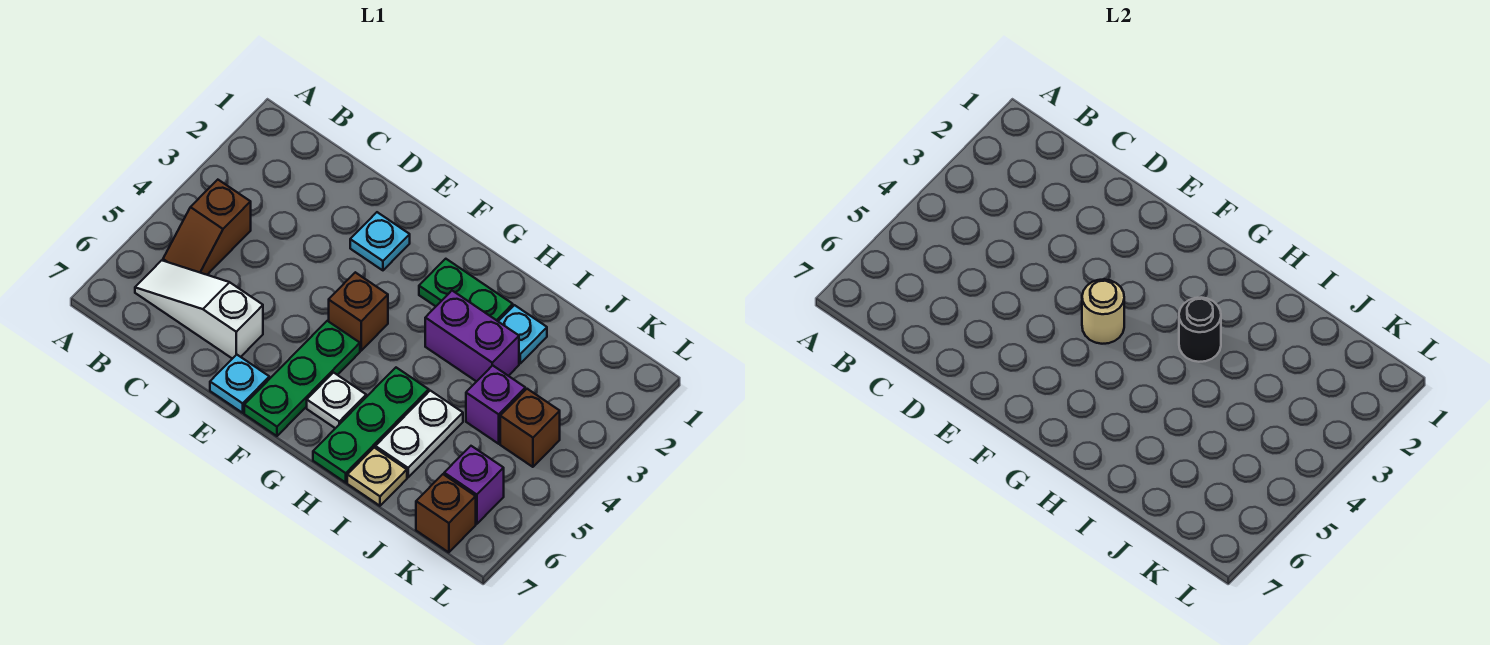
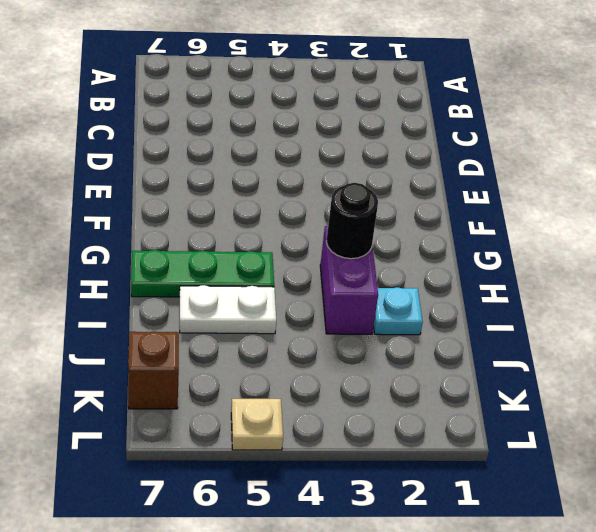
tan plate L5 level 1 -> tan plate I7 level 1
none -> brown slope B4:B5 level 1 top 4
none -> white slope B6:D6 level 1 top D
none -> cyan plate E2 level 1

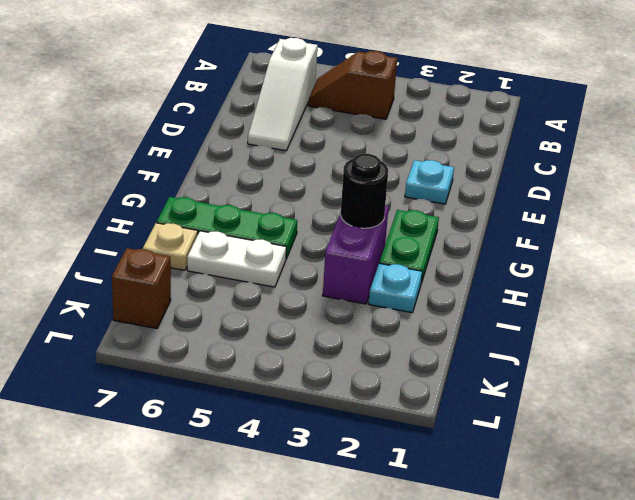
white slope B6:D6 level 1 top B -> white slope B6:D6 level 1 top D
none -> cyan plate E7 level 1
none -> brown brick F4 level 1
none -> green plate F5:F7 level 1

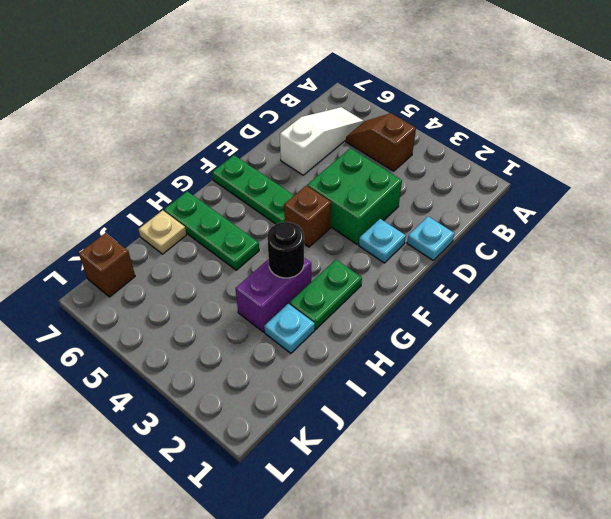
cyan plate D1 level 1 -> cyan plate E7 level 1
green brick D3:E4 level 1 -> none
none -> white plate G6 level 1
none -> white plate I5:I6 level 1
none -> purple brick J4 level 1

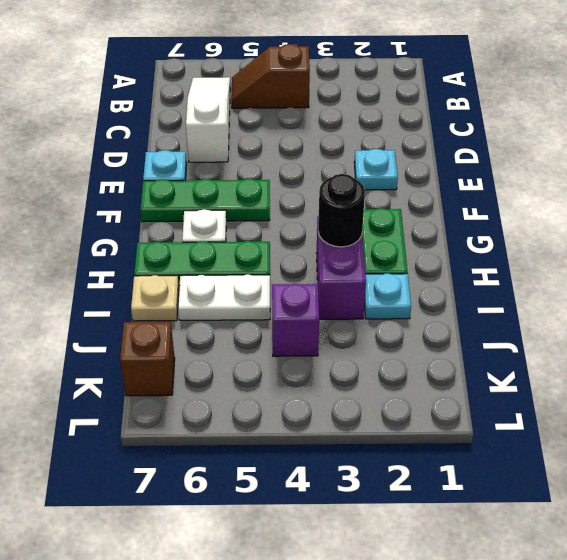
none -> brown brick F4 level 1
none -> brown brick K4 level 1
none -> purple brick K6 level 1

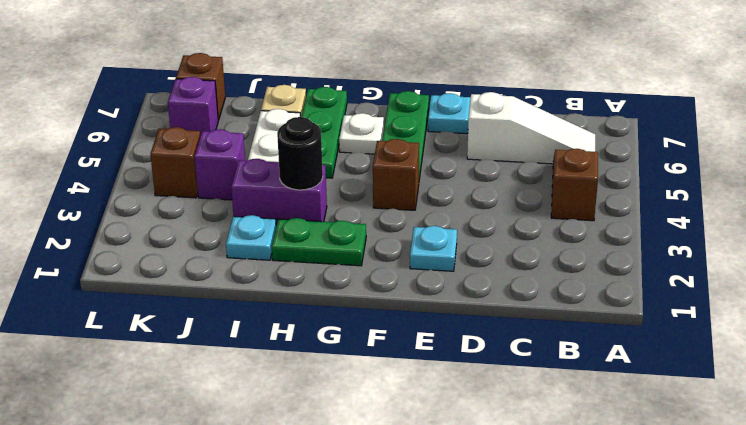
none -> tan round brick F4 level 2

